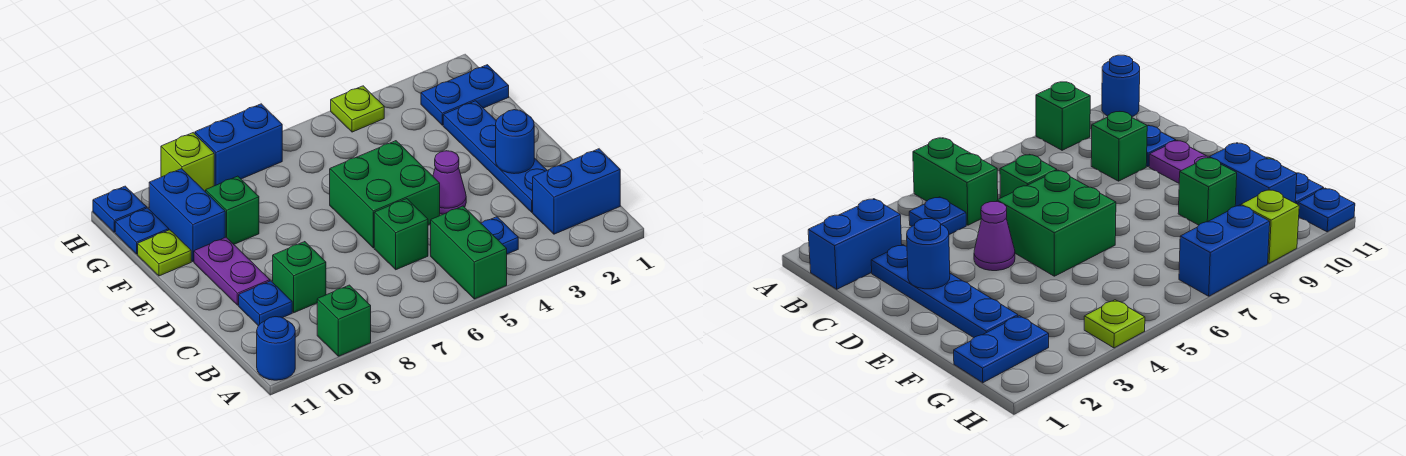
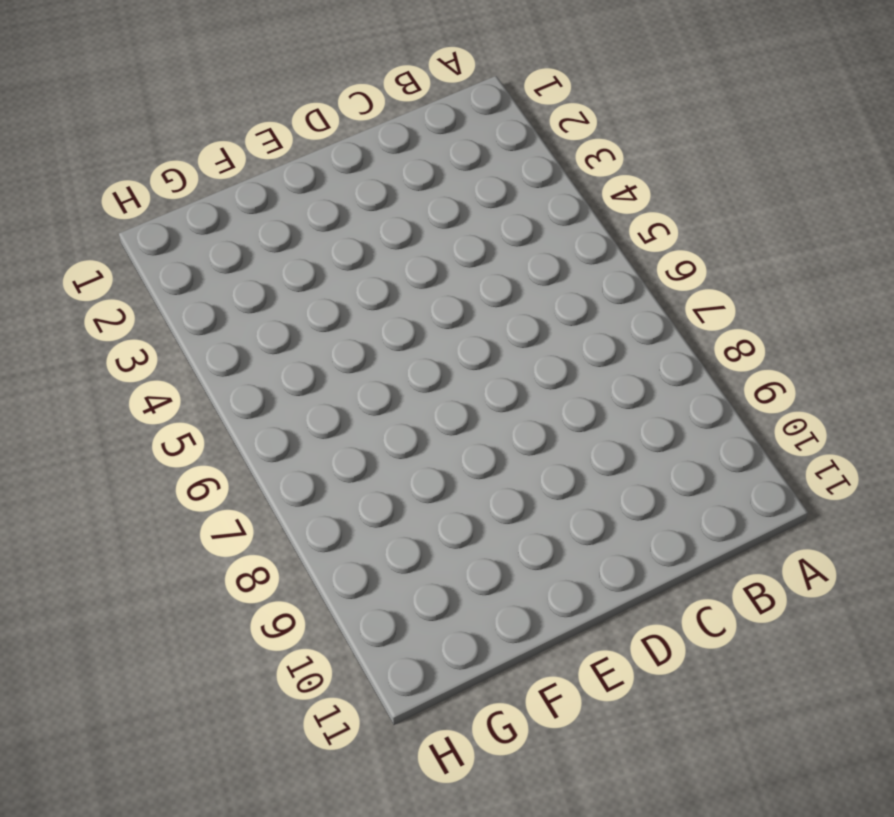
none -> green brick A5:B5 level 1
none -> green brick A9 level 1
none -> blue round brick A11 level 1

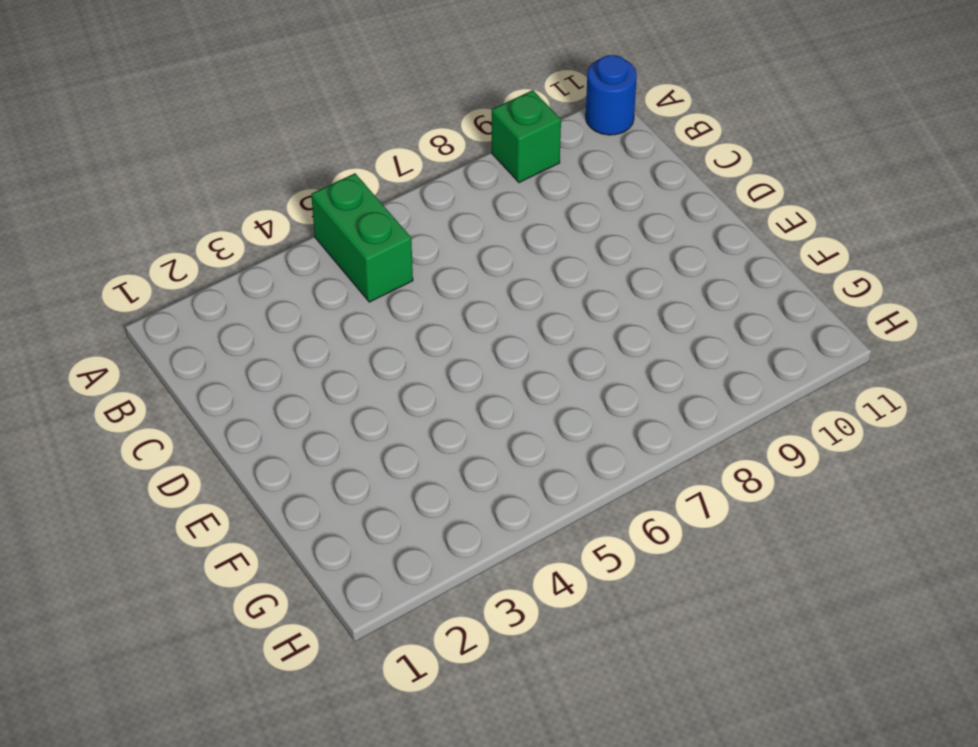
none -> blue brick B1:B2 level 1
none -> blue plate B4 level 1
none -> blue plate C2:F2 level 1

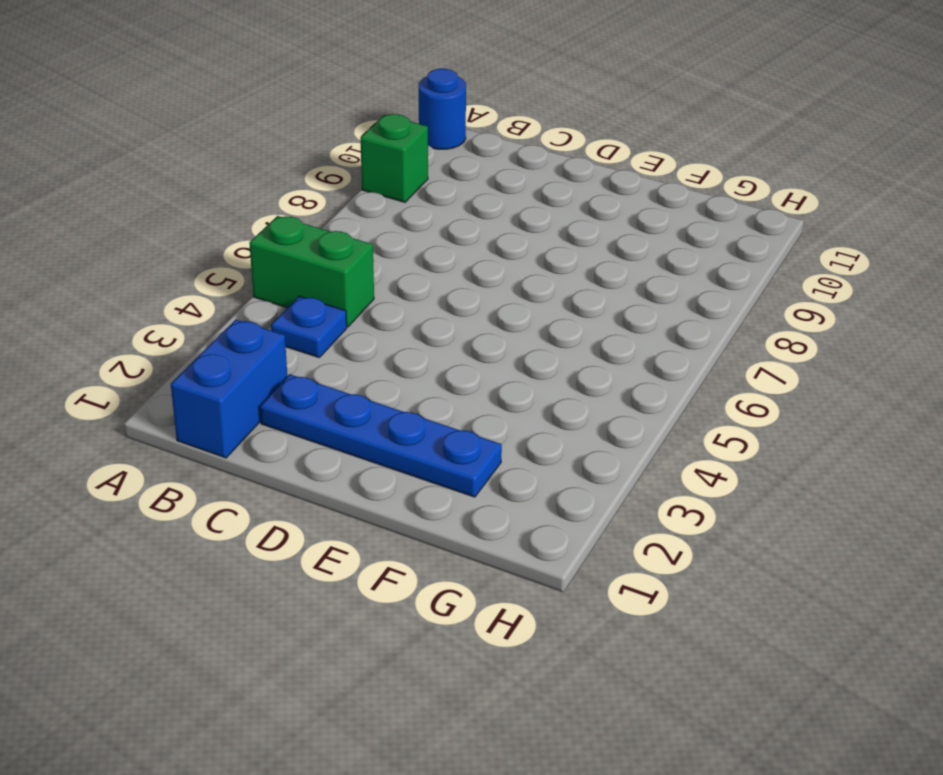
none -> green brick C6 level 1
none -> green brick C9 level 1
none -> blue plate C10 level 1

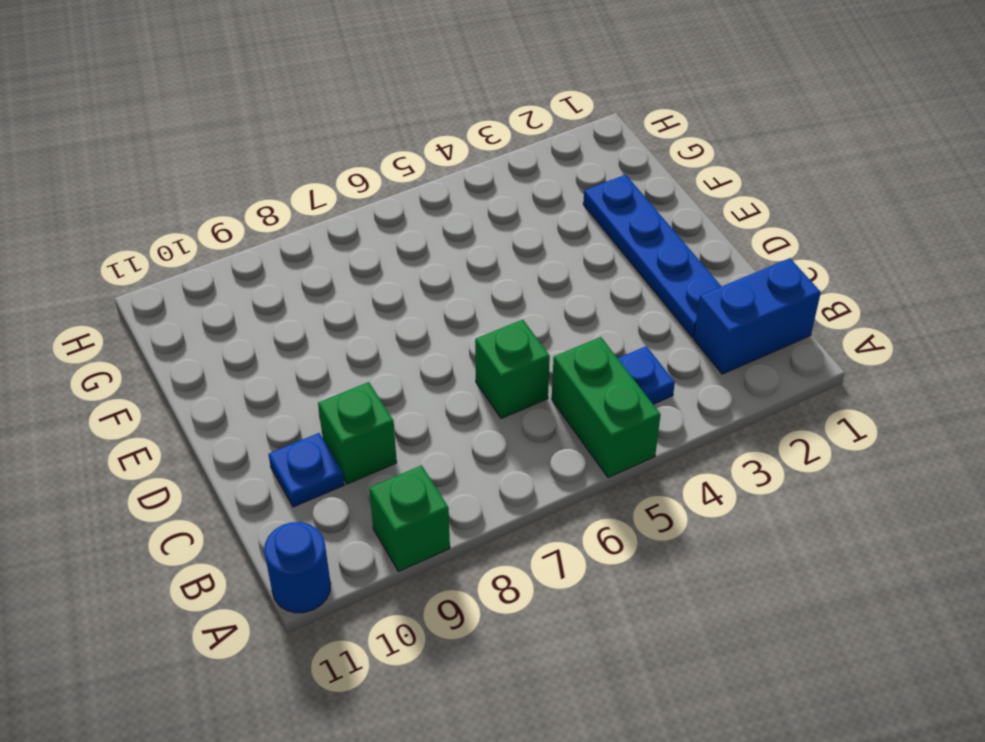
none -> purple cone D4 level 1
none -> green brick D5:E6 level 1
none -> purple plate D10:E10 level 1

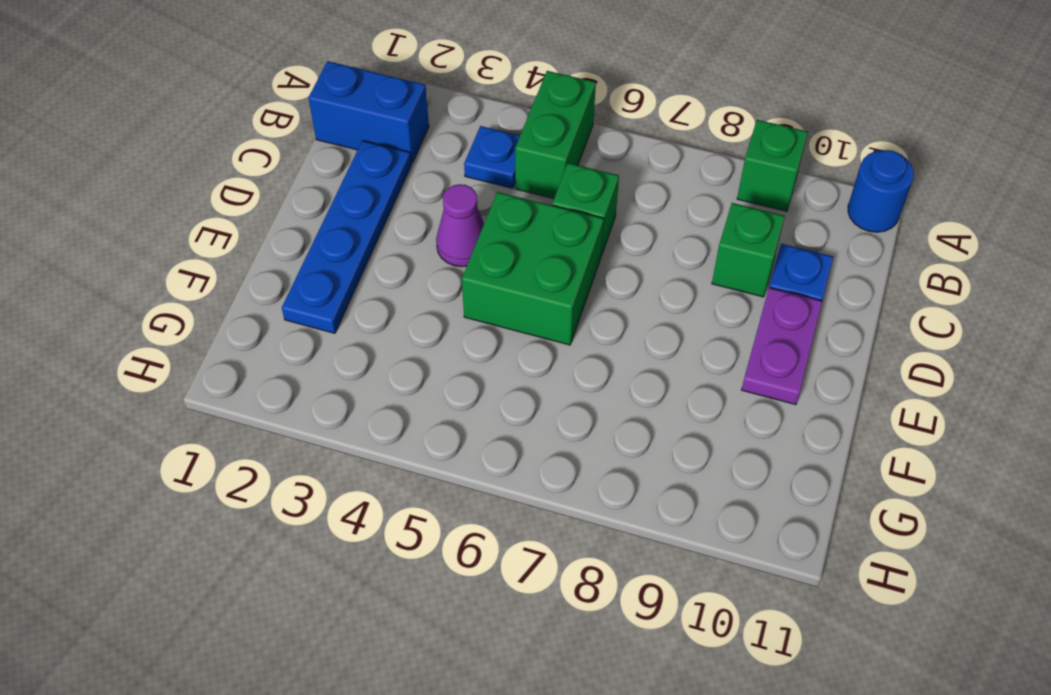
none -> green brick F9 level 1
none -> blue brick F10:G10 level 1
none -> lime plate F11 level 1

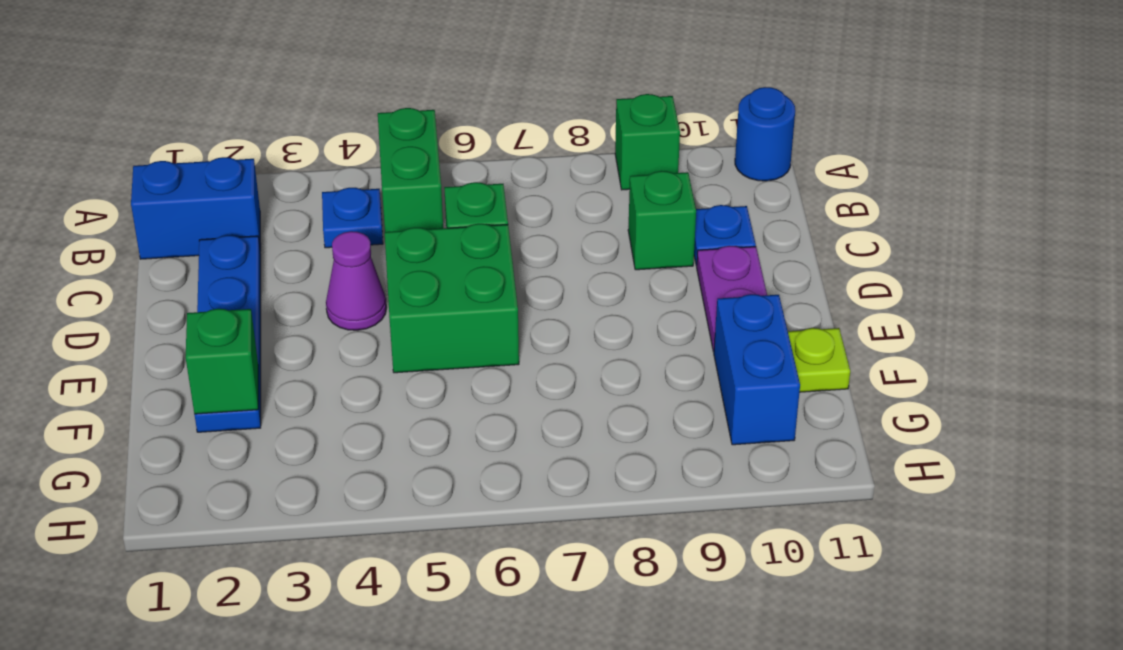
green brick F2 level 2 -> green brick F9 level 1
none -> blue plate G1:G2 level 1
none -> blue plate G11 level 1
none -> lime plate H4 level 1

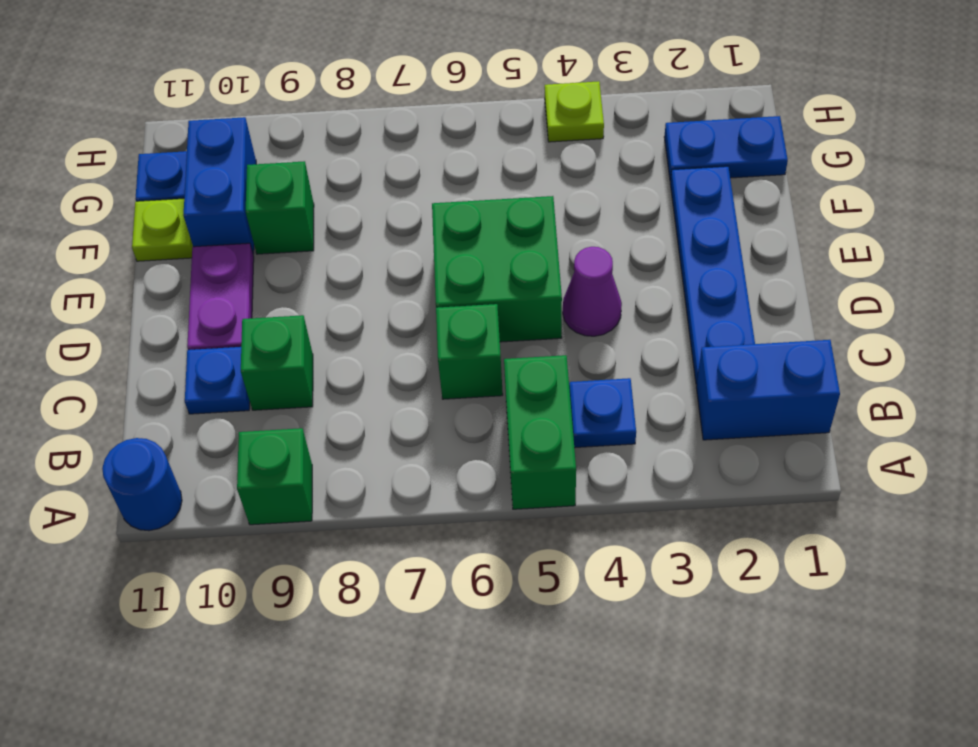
none -> blue brick H7:H8 level 1
none -> lime brick H9 level 1
none -> blue plate H11 level 1

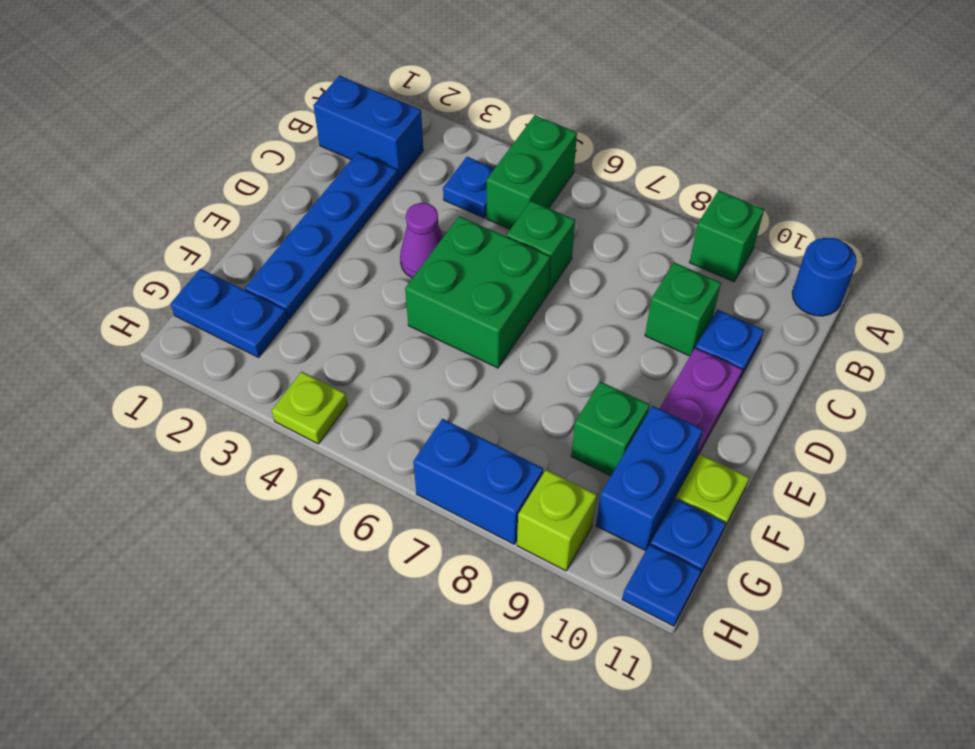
none -> blue round brick D2 level 2

